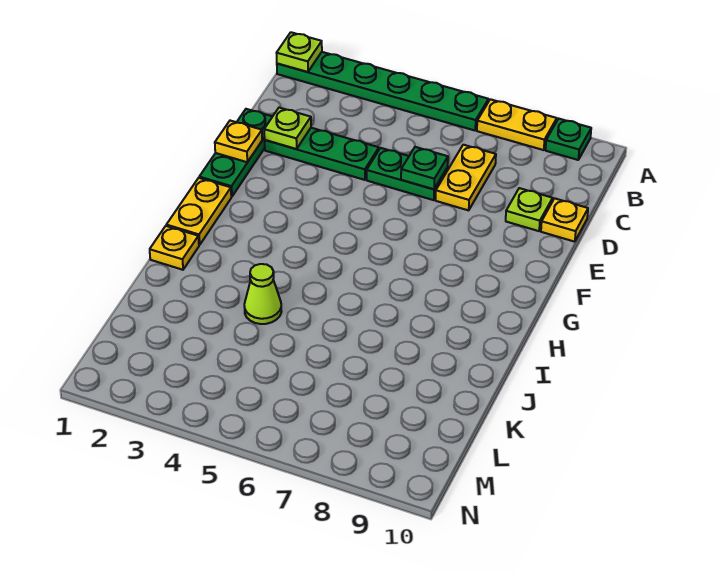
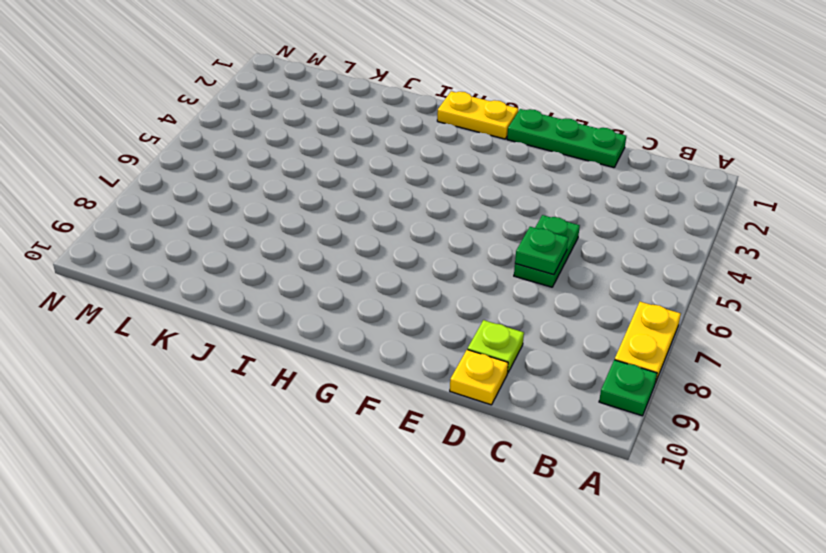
none -> green plate A1:A6 level 1
none -> yellow plate C7:D7 level 1
none -> green plate D2:D4 level 1

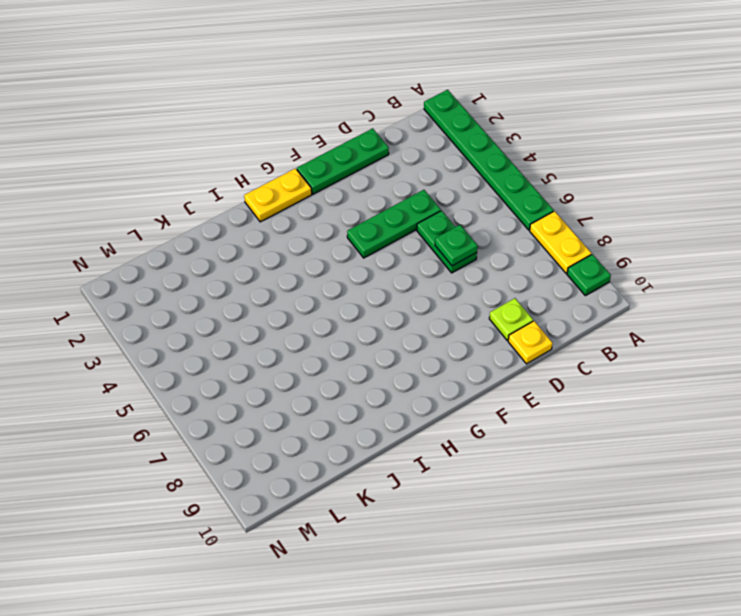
green plate D4:F4 level 1 -> green plate D2:D4 level 1
none -> yellow plate C7:D7 level 1
none -> yellow plate I1 level 1
none -> lime cone J4 level 1

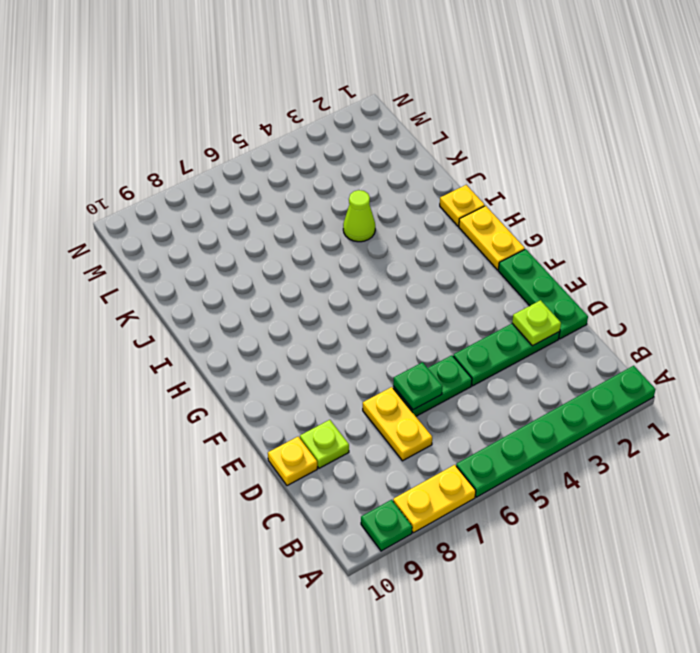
none -> lime plate A1 level 2
none -> yellow plate E1 level 2

